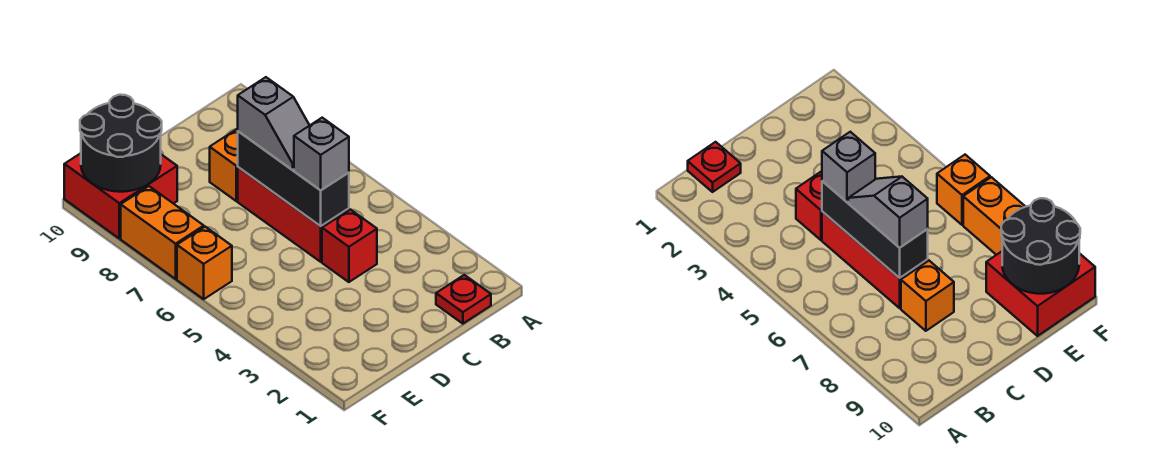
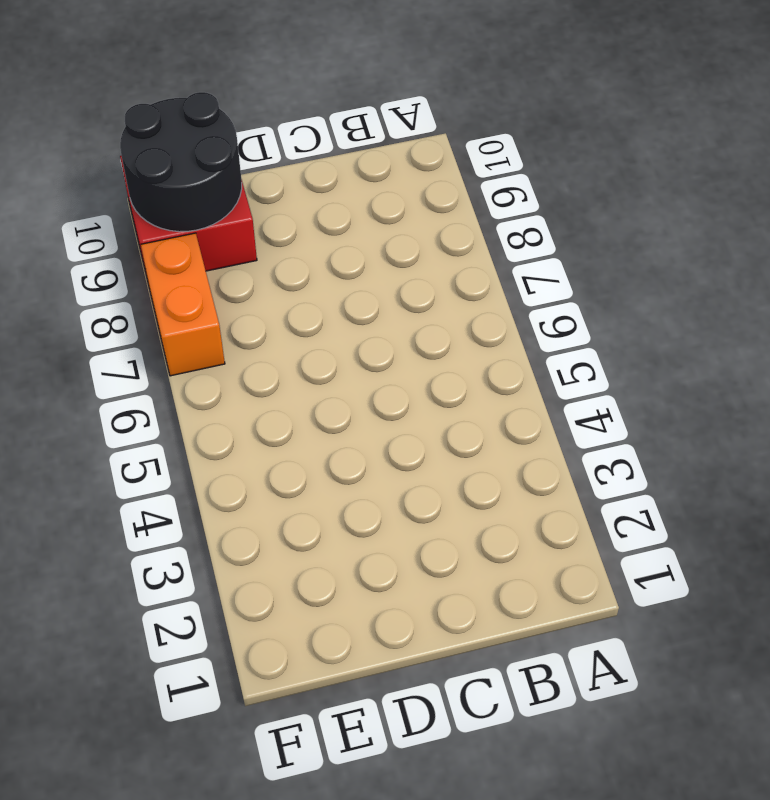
none -> red plate B1 level 1
none -> red brick C4 level 1

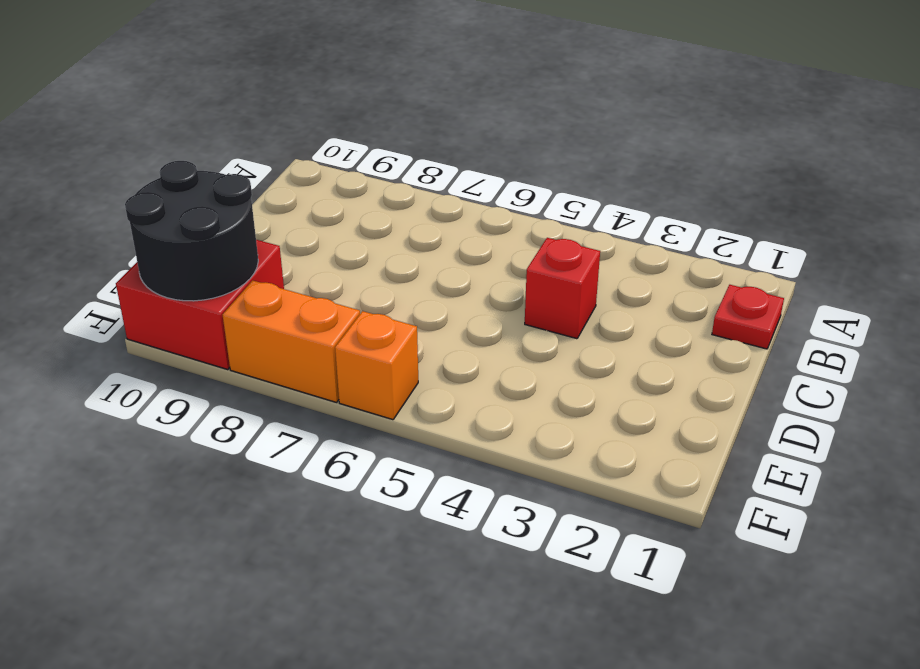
none -> red brick C5:C7 level 1
none -> orange brick C8 level 1

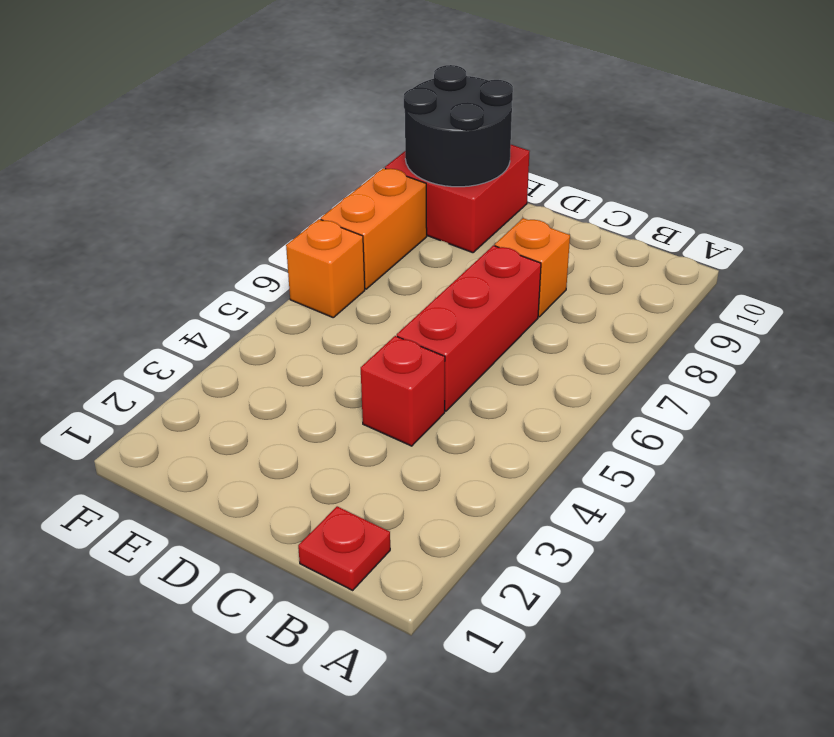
none -> black brick C5:C7 level 2
none -> grey brick C5 level 3

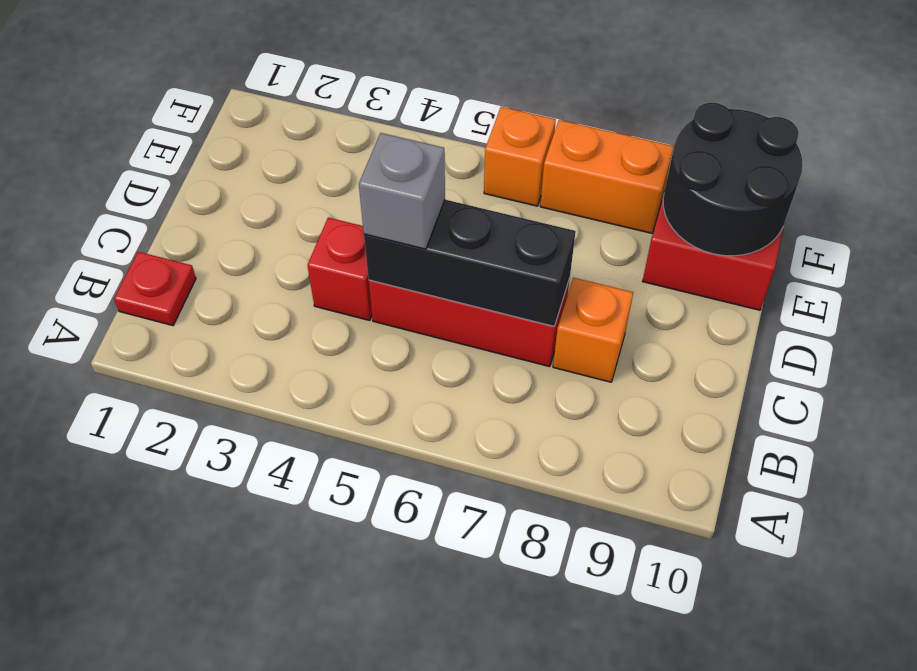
none -> grey slope C6:C7 level 3 top 7

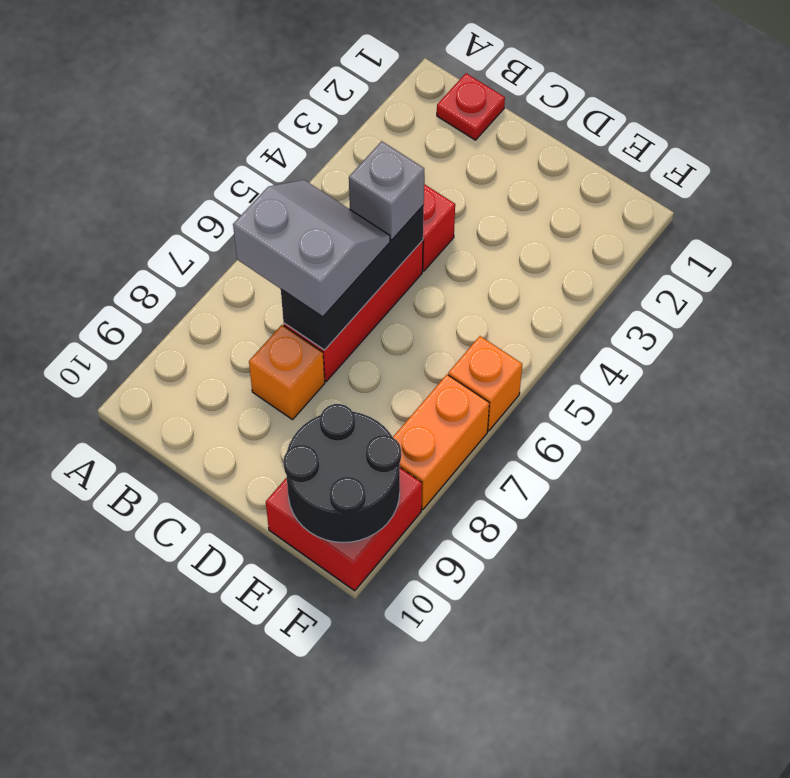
grey slope B6:C7 level 3 top 7 -> grey slope C6:C7 level 3 top 7

